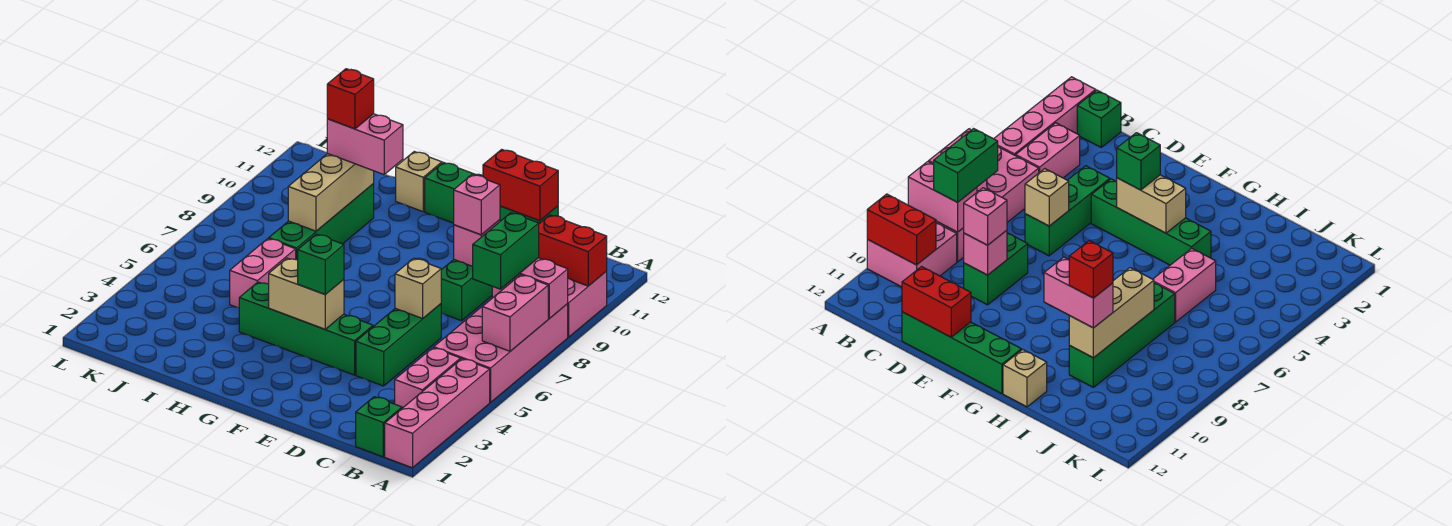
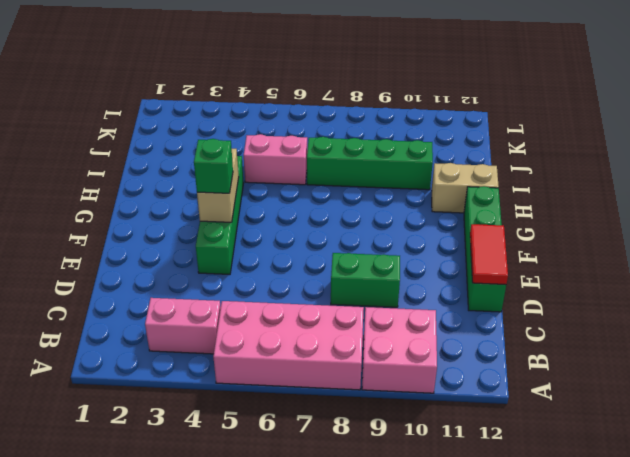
red tile D12:E12 level 2 -> red brick D12:E12 level 2
tan brick H11:H12 level 1 -> tan brick H12 level 1
none -> pink brick A1:A4 level 1
none -> green brick B1 level 1
none -> green brick D4:D6 level 1

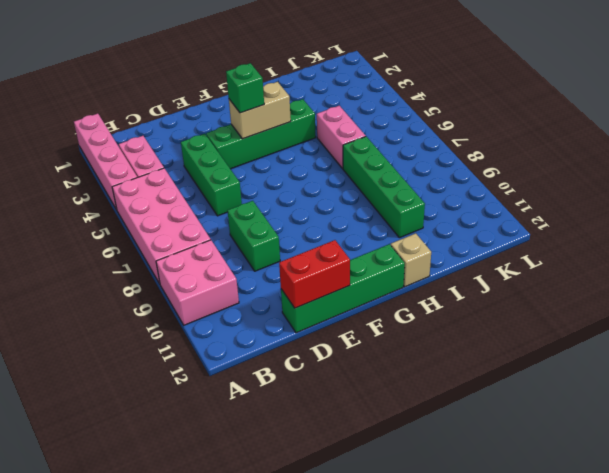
none -> green brick B1 level 1
none -> pink brick A6:A7 level 2
none -> pink brick A8:B8 level 2

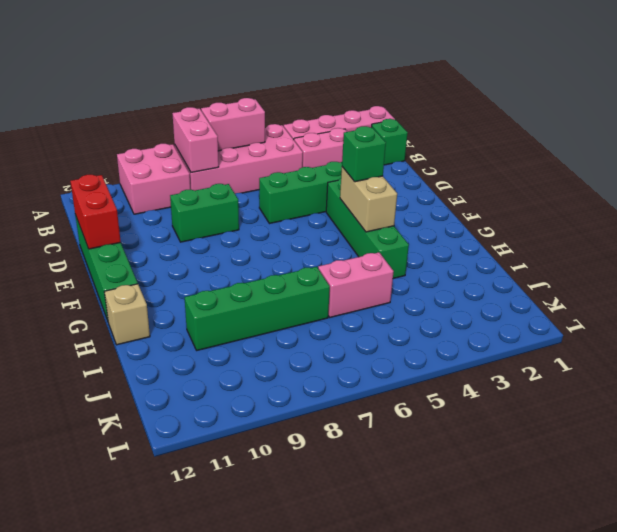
none -> red brick A10:B10 level 2
none -> tan brick D6 level 2
none -> pink brick D9 level 2

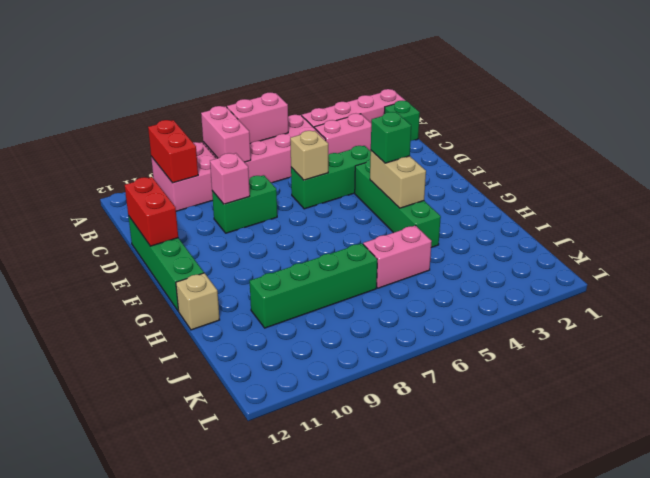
none -> tan brick I8:I10 level 2
none -> green brick B7:B8 level 3
none -> pink brick D9 level 3

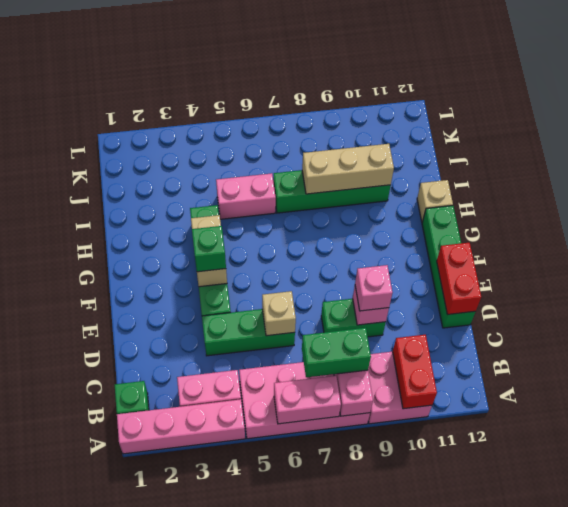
none -> pink brick H10:I10 level 3
none -> red brick I10 level 4

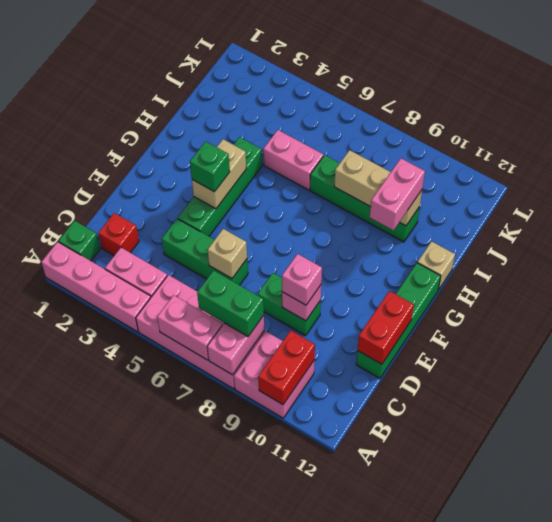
red brick C2 level 1 -> red brick I10 level 4

